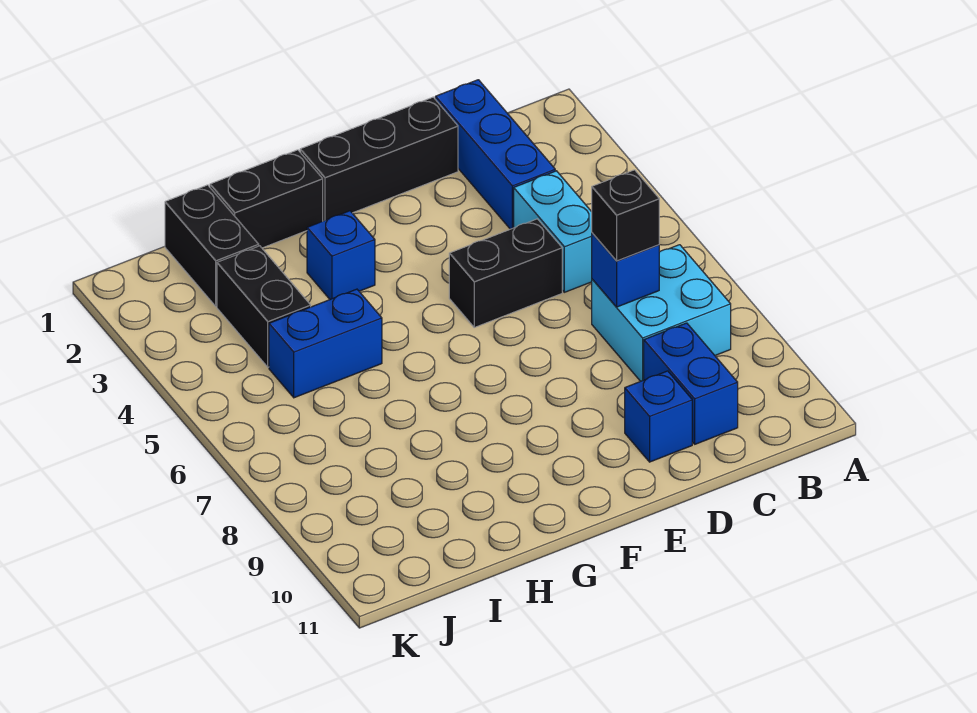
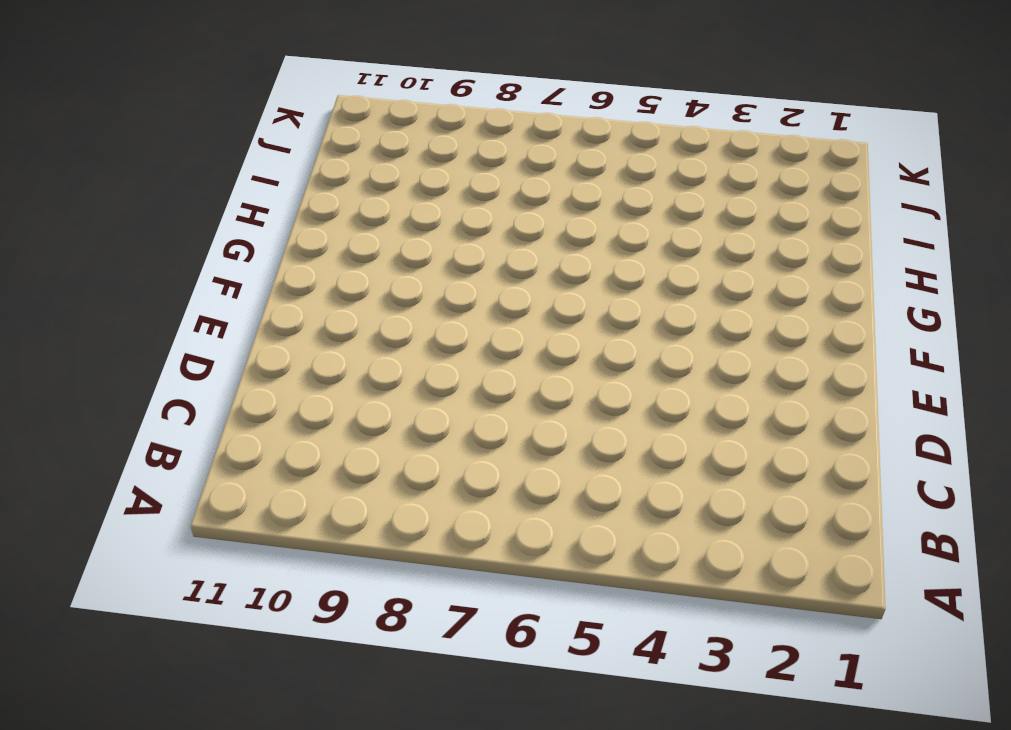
none -> cyan brick B7:C8 level 1
none -> blue brick C1:C3 level 1
none -> cyan brick C4:C5 level 1

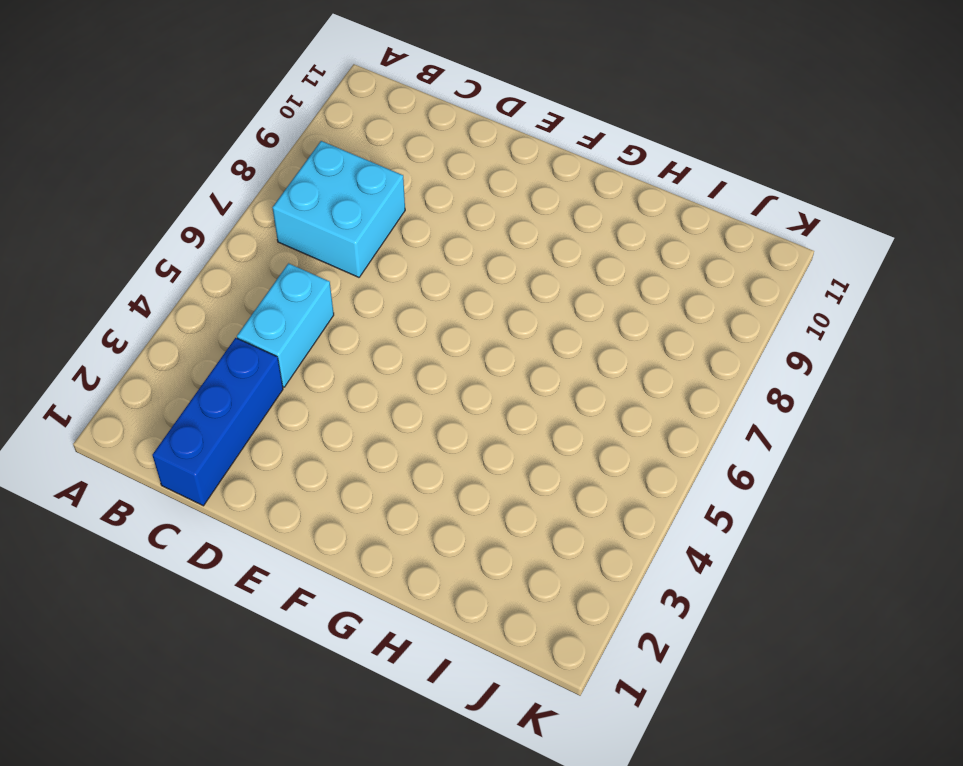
none -> blue brick C9:C10 level 1
none -> black brick D1:F1 level 1
none -> black brick D5:E5 level 1

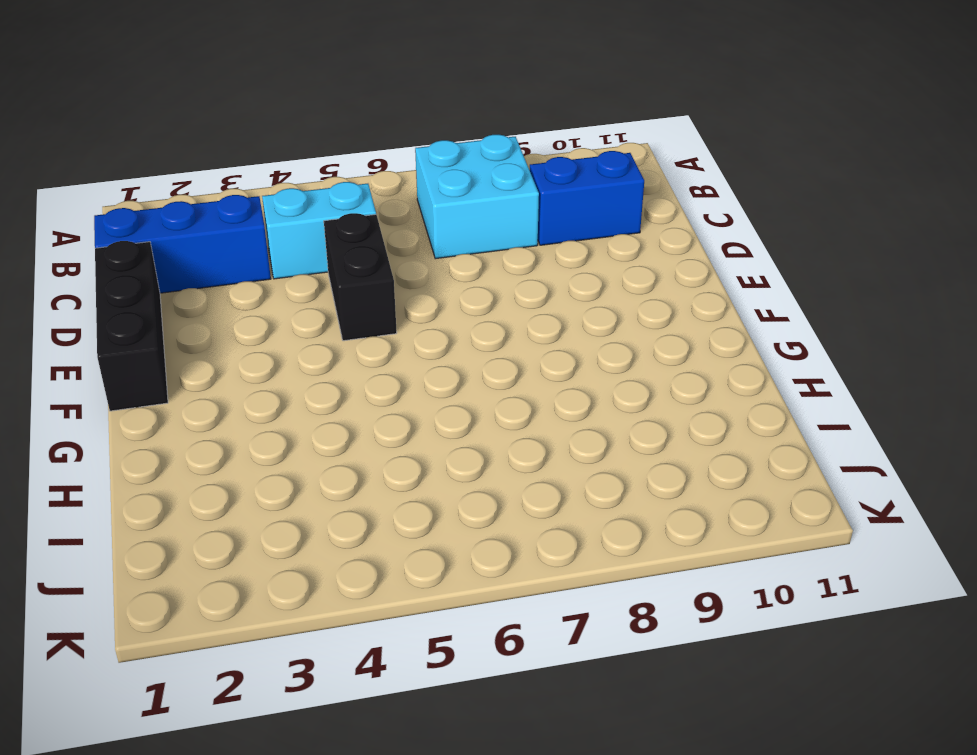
none -> blue brick D10 level 1
none -> black brick G1:H1 level 1
none -> blue brick G3 level 1

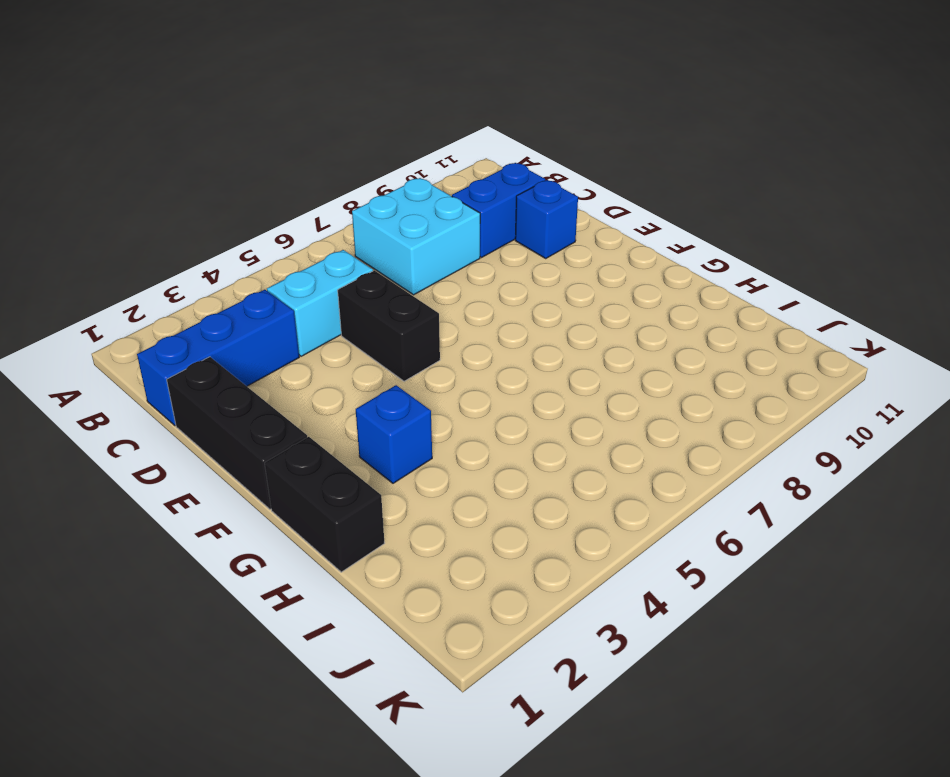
none -> blue brick H5:I5 level 1
none -> black brick I1:I2 level 1
none -> black brick I3:I4 level 1

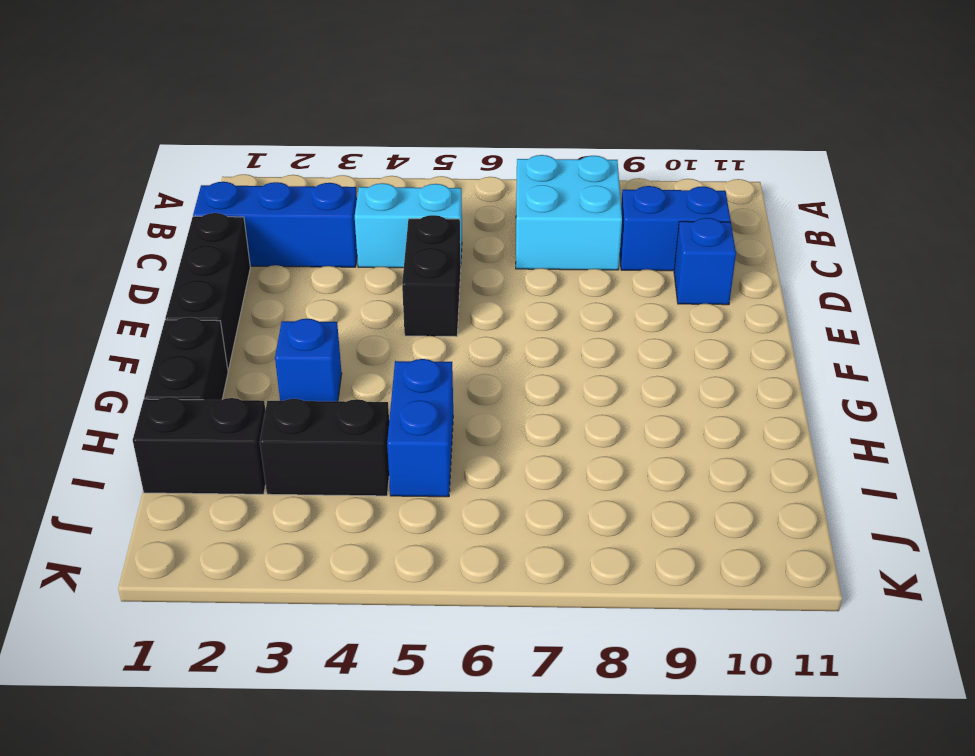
none -> blue brick C7 level 2
none -> black brick C7 level 3

